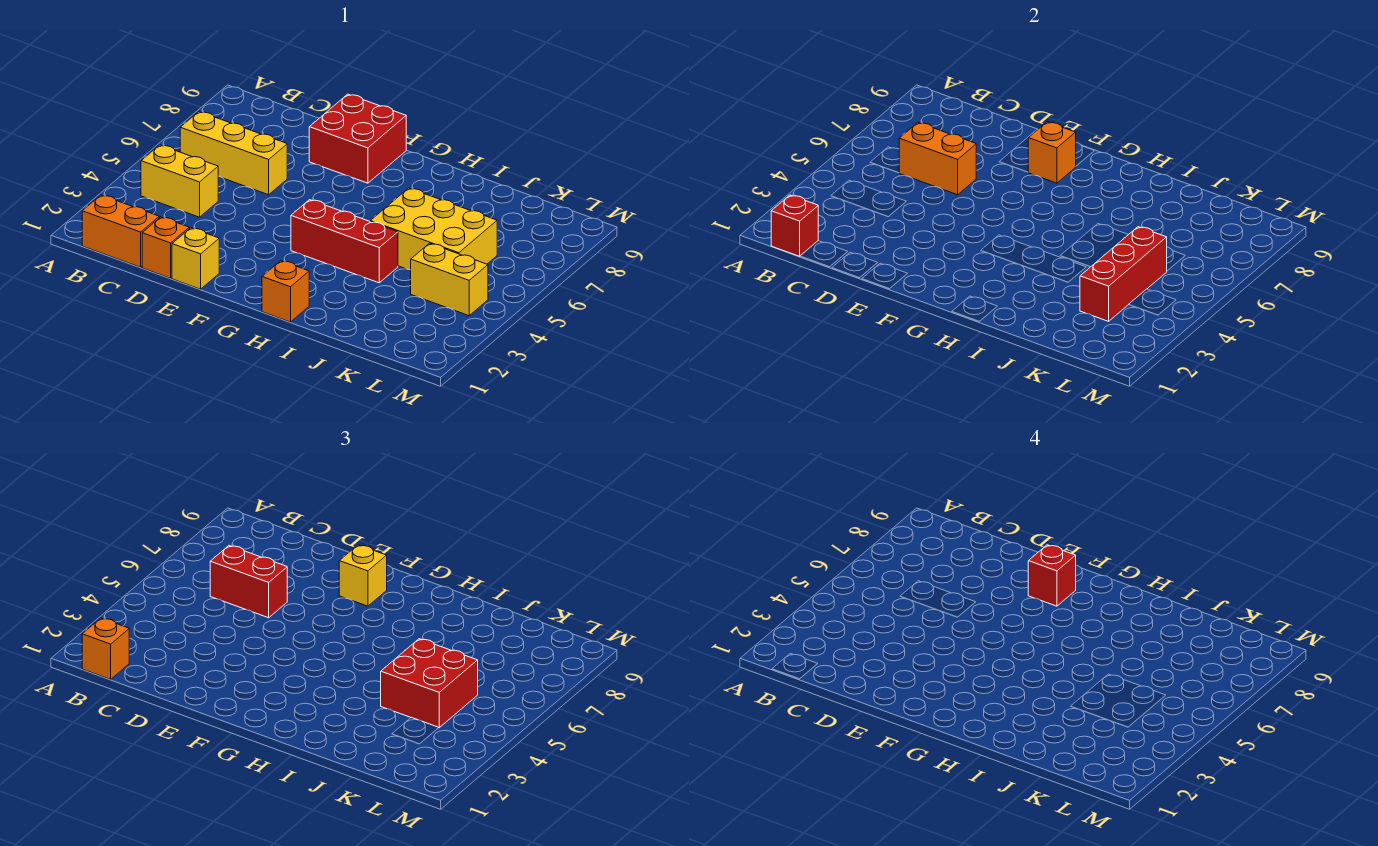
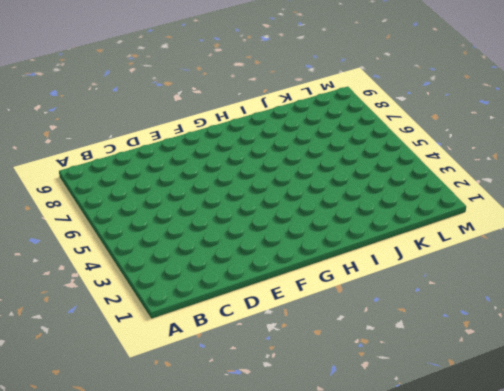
none -> orange brick B1:C1 level 1
none -> yellow brick B4:C4 level 1
none -> yellow brick B6:D6 level 1

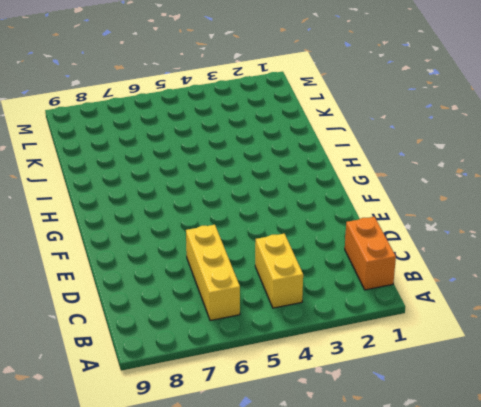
none -> orange brick D1 level 1
none -> yellow brick E1 level 1
none -> red brick E8:F9 level 1

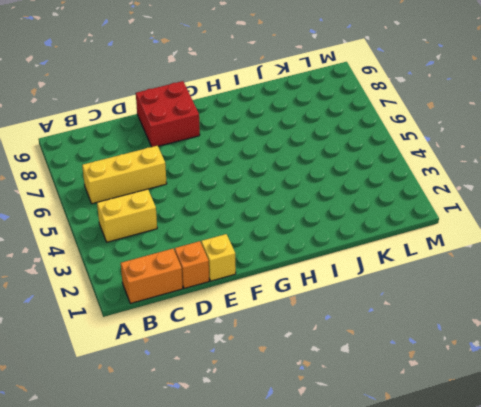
none -> red brick G4:I4 level 1
none -> orange brick H1 level 1
none -> yellow brick I5:K6 level 1

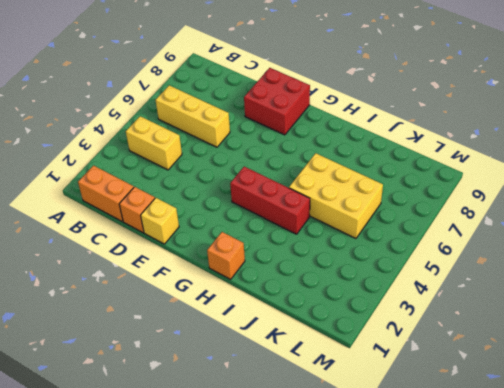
none -> yellow brick K4:L4 level 1
none -> red brick B1 level 2
none -> orange brick C6:D6 level 2

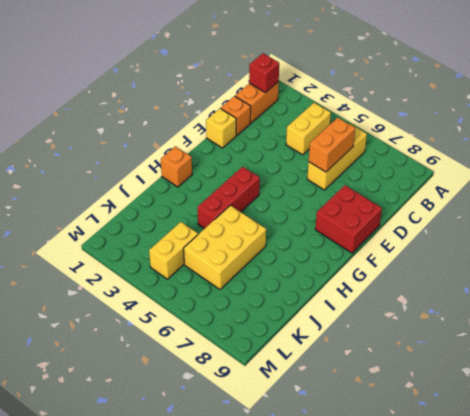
none -> orange brick F8 level 2
none -> red brick K3:K5 level 2
none -> orange brick B1 level 3

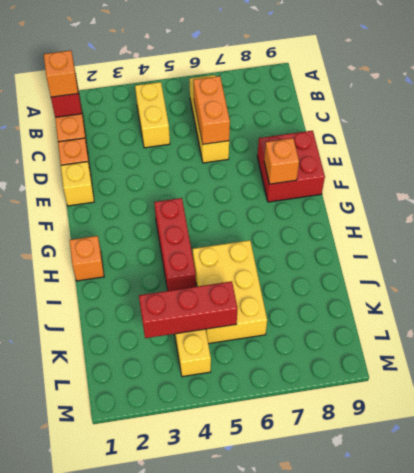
none -> red brick C6:D6 level 3
none -> yellow brick F8 level 3
none -> red brick J4:K5 level 3

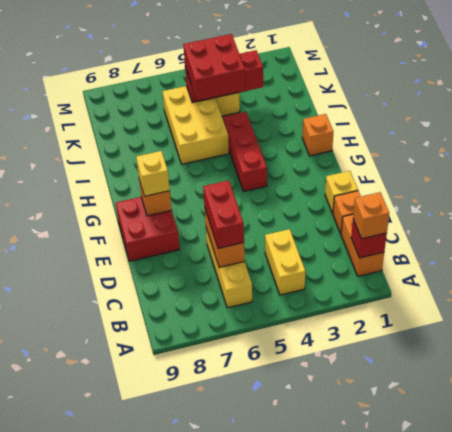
none -> red brick F8 level 4

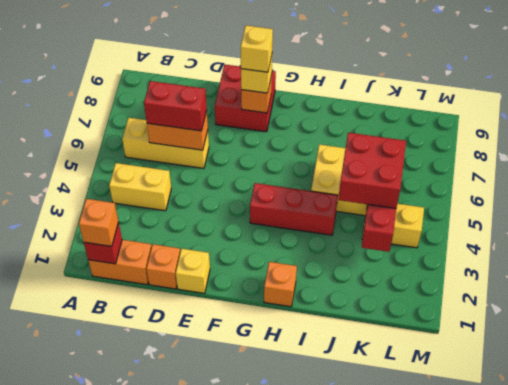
yellow brick F8 level 4 -> red brick F8 level 4

